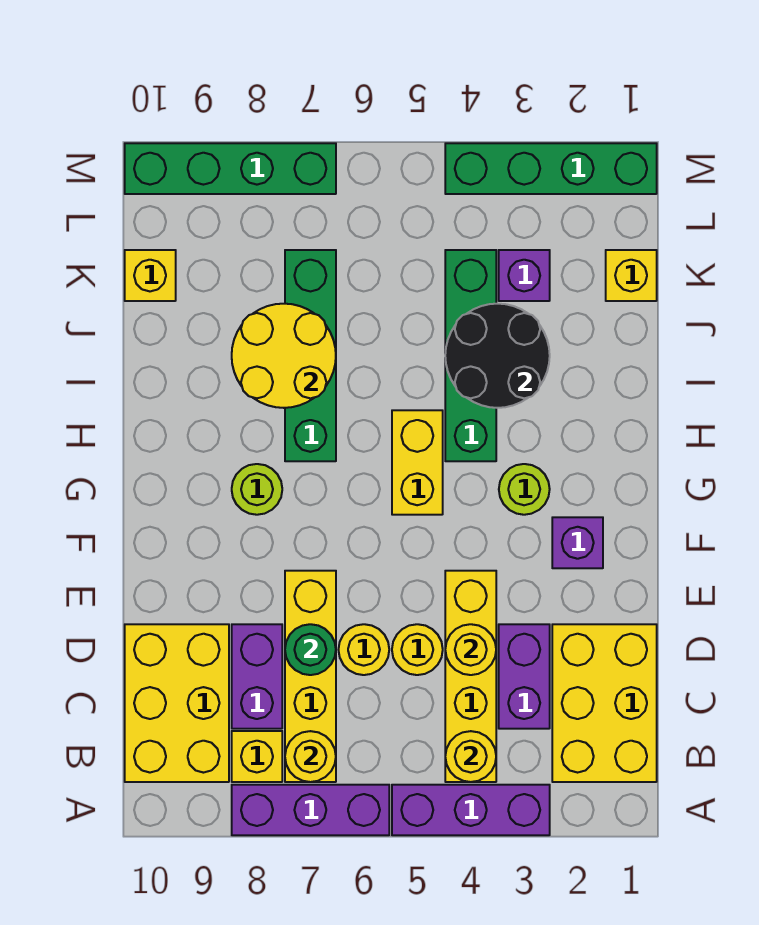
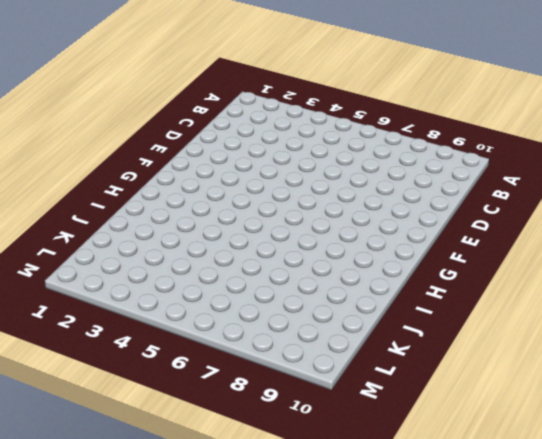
none -> purple brick A3:A5 level 1
none -> purple brick A6:A8 level 1
none -> yellow brick B1:D2 level 1

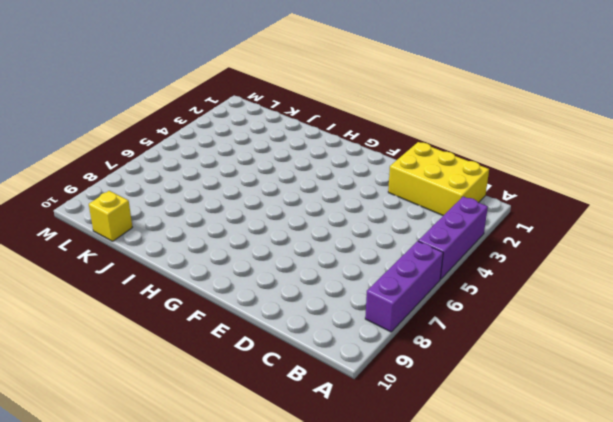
none -> yellow brick B4:E4 level 1
none -> yellow brick B7:E7 level 1
none -> yellow brick B8 level 1

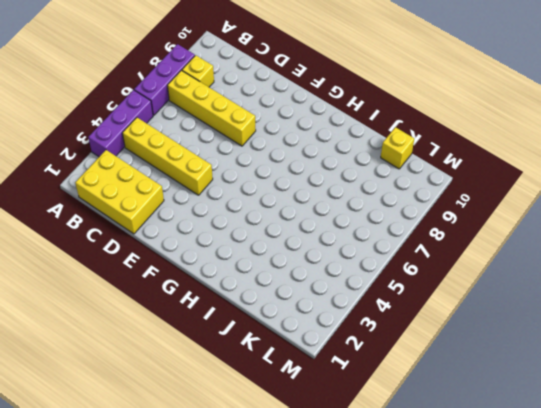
none -> yellow brick B9:D10 level 1
none -> purple brick C3:D3 level 1
none -> purple brick C8:D8 level 1

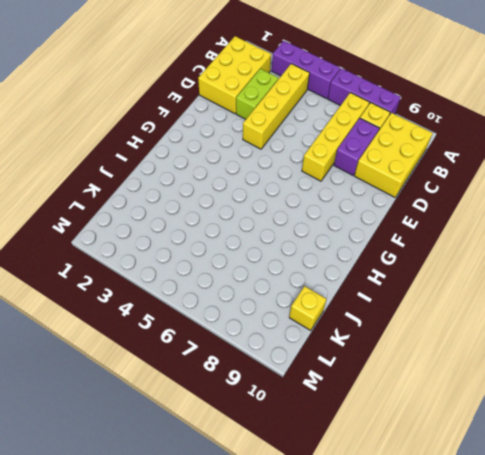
lime brick C3:D3 level 1 -> purple brick C3:D3 level 1
none -> yellow round brick D5 level 1
none -> yellow round brick D6 level 1
none -> purple brick F2 level 1

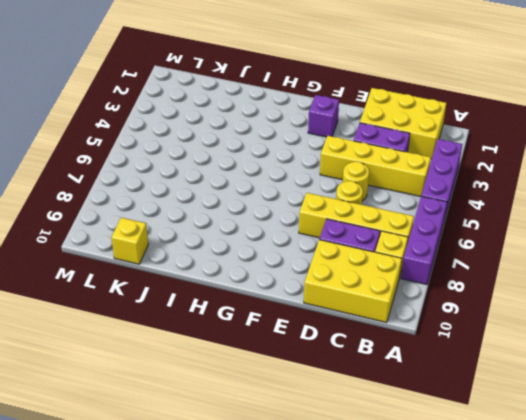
none -> lime round brick G3 level 1
none -> yellow brick G5:H5 level 1
none -> lime round brick G8 level 1

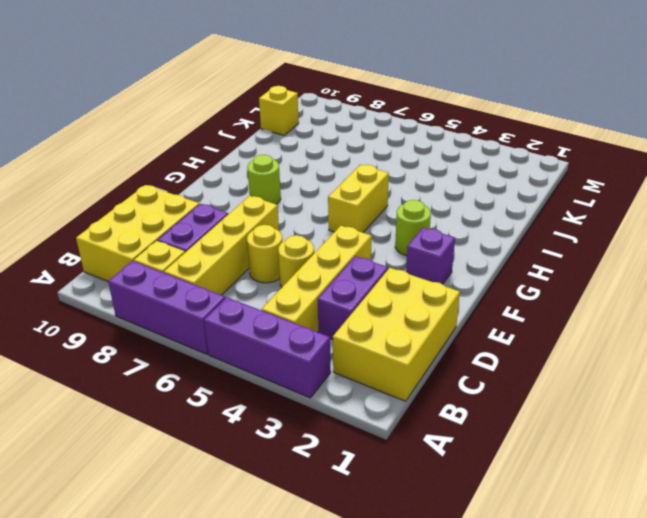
none -> green brick H4:K4 level 1
none -> green brick H7:K7 level 1
none -> yellow brick K1 level 1

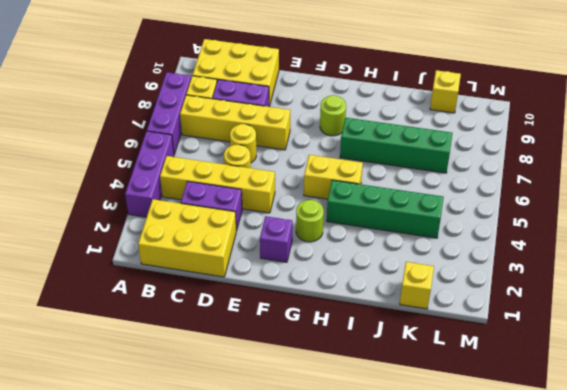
none -> purple brick K3 level 1
none -> green brick M1:M4 level 1
none -> green brick M7:M10 level 1

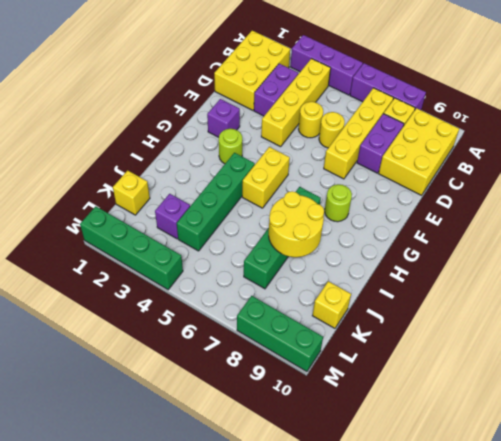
green brick M8:M10 level 1 -> green brick M7:M10 level 1
none -> yellow round brick B4 level 2
none -> yellow round brick B7 level 2
none -> yellow round brick D4 level 2

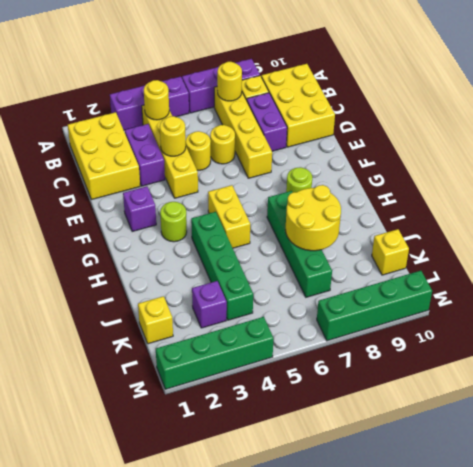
none -> green round brick D7 level 2
none -> black round brick I3:J4 level 2

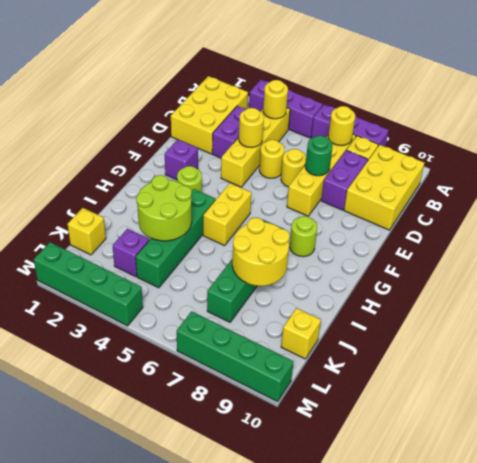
lime round brick I3:J4 level 2 -> black round brick I3:J4 level 2

